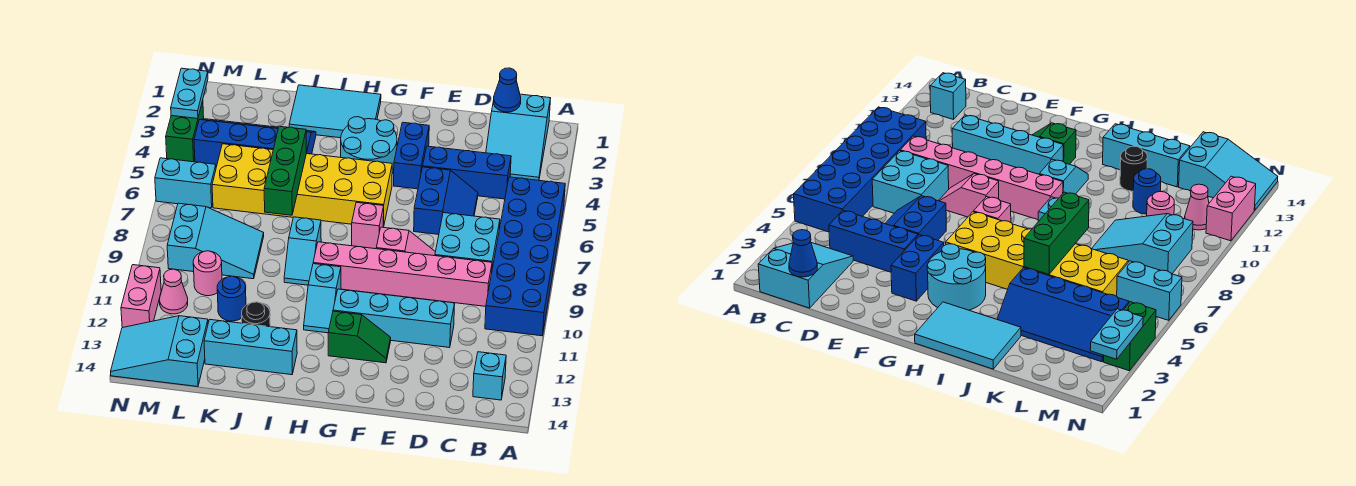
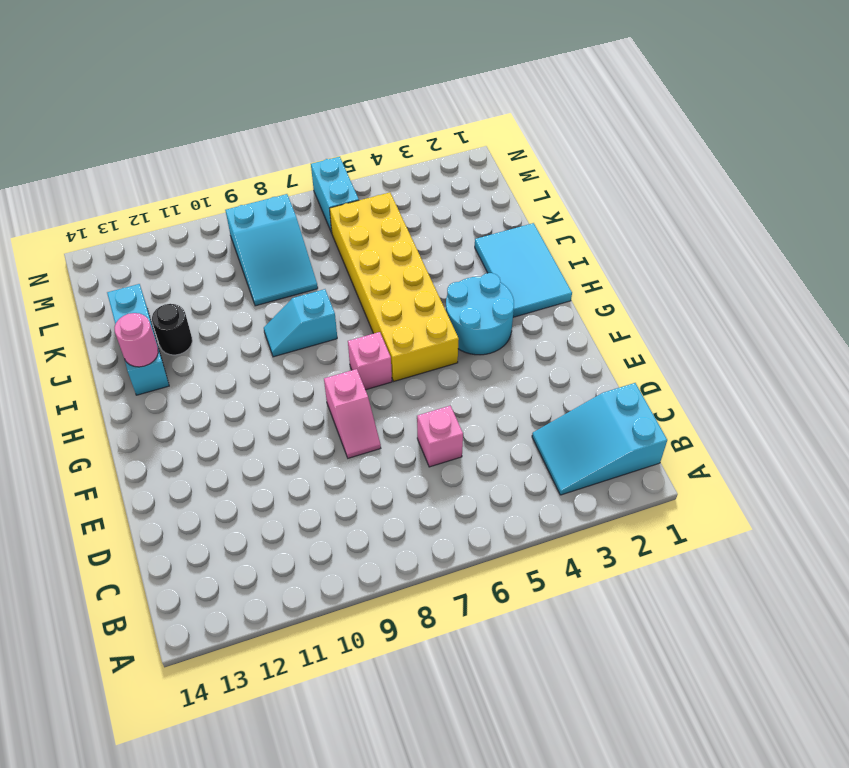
pink brick D6 level 1 -> blue slope D5:E6 level 1 top E
pink round brick I13 level 2 -> pink round brick L10 level 1
none -> blue brick A5:B10 level 1
none -> cyan brick B13 level 1
none -> blue brick C4:E4 level 1
none -> cyan brick C7:D8 level 1

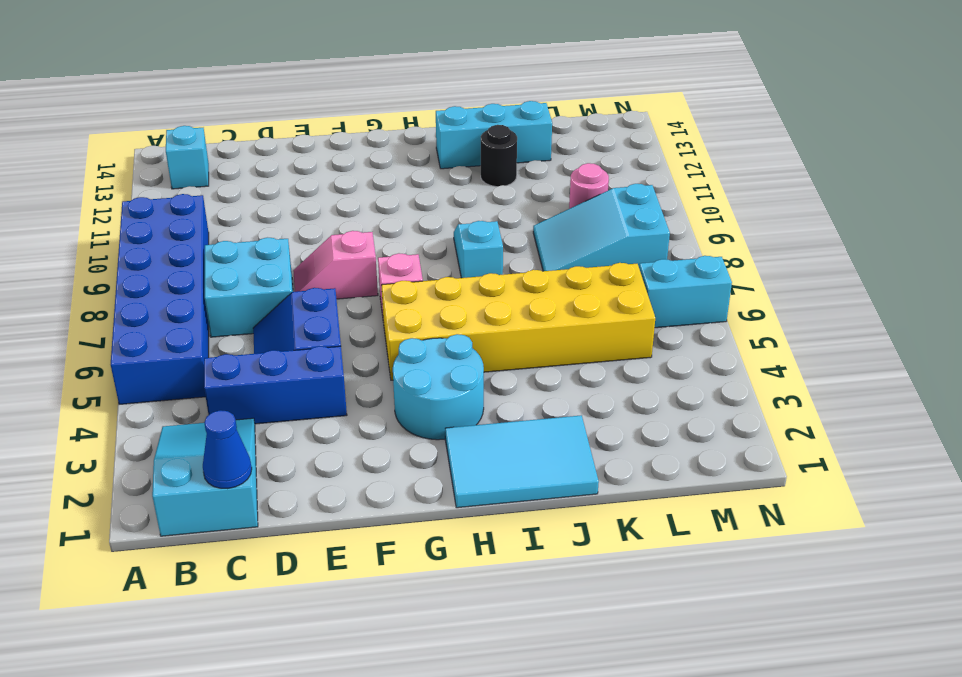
none -> pink brick C9:H9 level 1
none -> cyan brick D11:G11 level 1
none -> blue brick F3:F4 level 1
none -> green slope F12:G12 level 1 top G

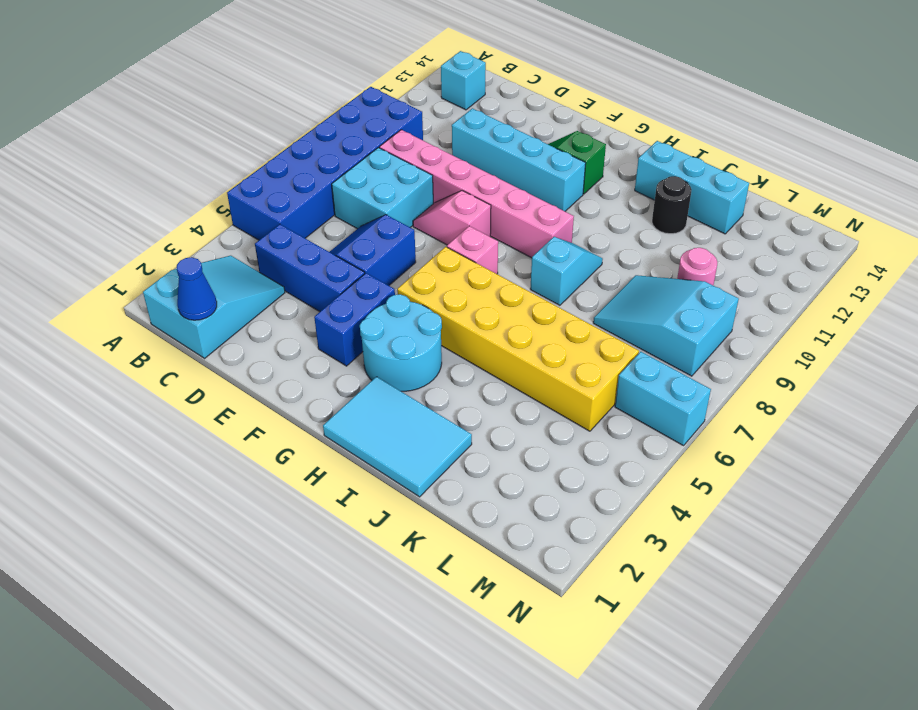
none -> cyan slope H10:H11 level 1 top 10
none -> blue slope J3:M4 level 1 top 4
none -> blue round brick K11 level 1
none -> cyan slope L13:N14 level 1 top L

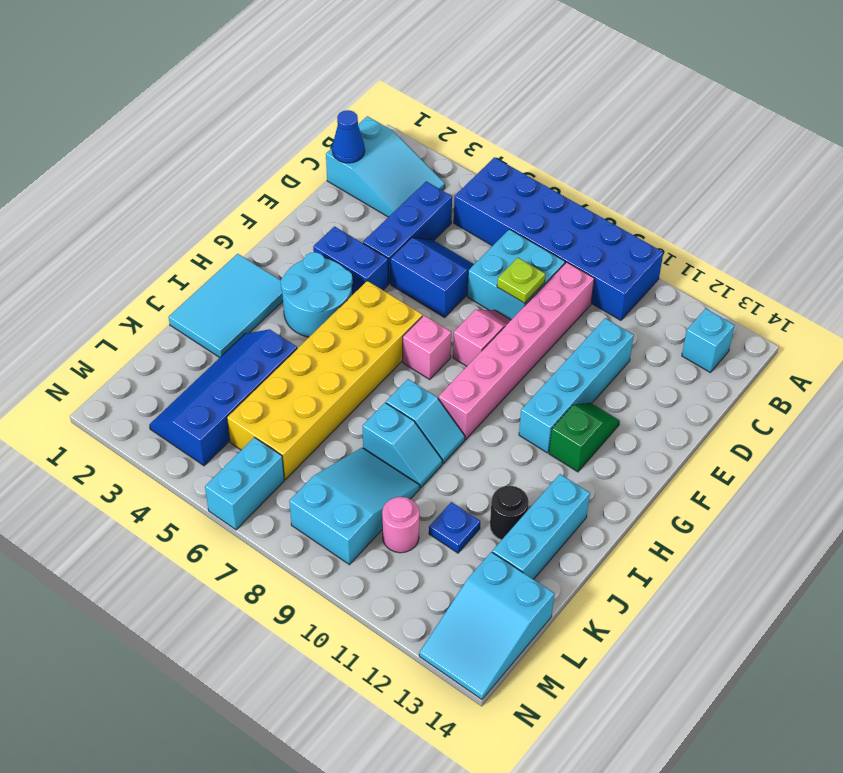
lime plate D8 level 2 -> none
cyan slope J8:J9 level 1 top 8 -> cyan slope H10:H11 level 1 top 10
blue plate K11 level 1 -> blue round brick K11 level 1
none -> pink cone M11 level 1
none -> green brick N3:N4 level 1
none -> pink brick N11:N12 level 1
none -> green brick J5:J7 level 2

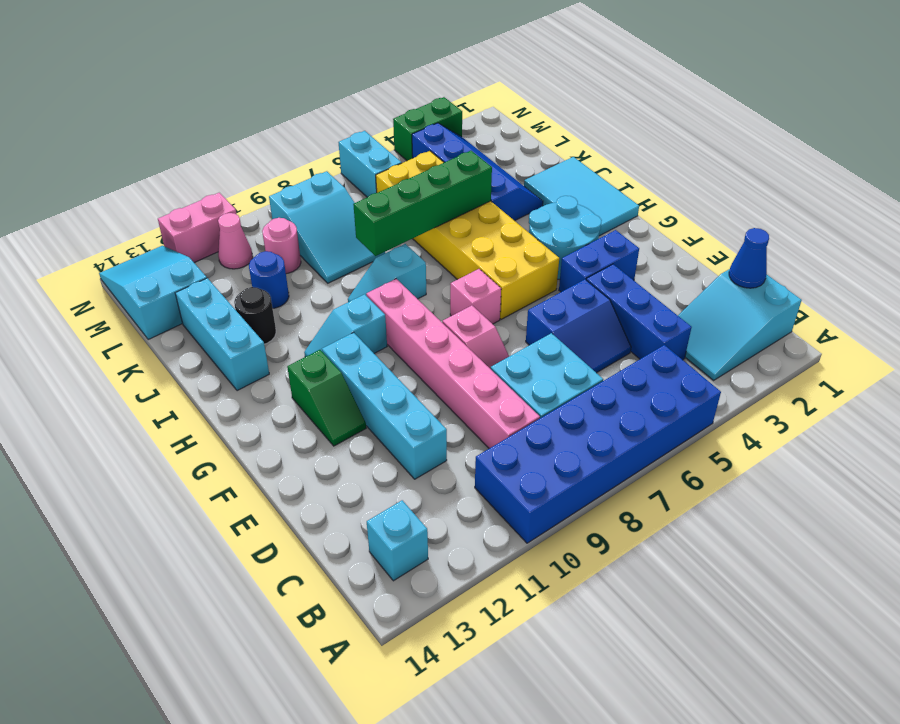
green brick J5:J8 level 2 -> green brick J5:J7 level 2
none -> cyan plate N2:N3 level 2

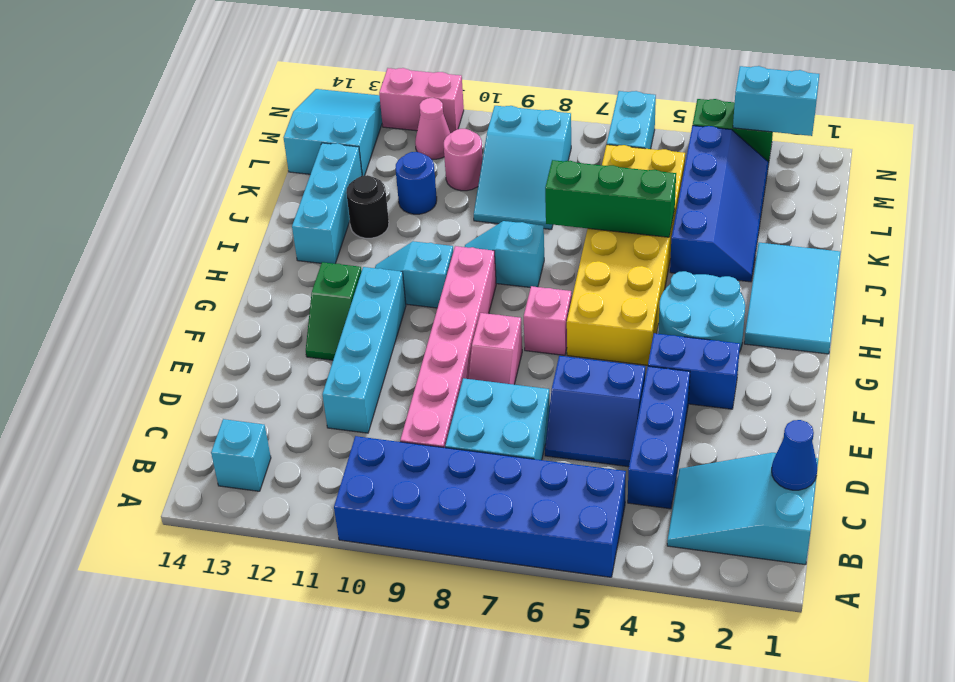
cyan brick N2:N3 level 2 -> cyan plate N2:N3 level 2

